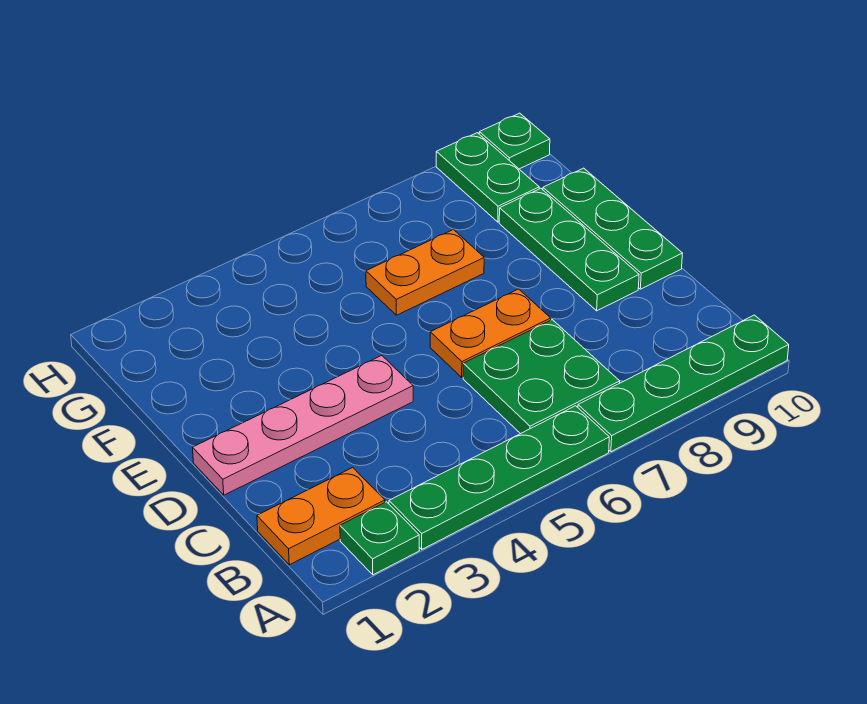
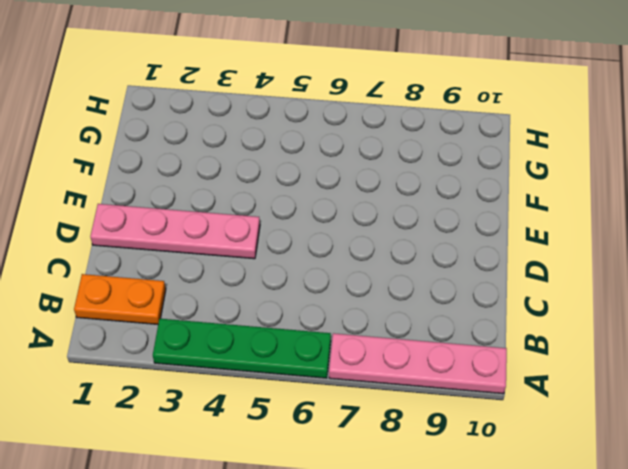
pink plate A7:A10 level 1 -> green plate A7:A10 level 1
none -> green plate A2 level 1
none -> green plate B6:C7 level 1
none -> orange plate D6:D7 level 1

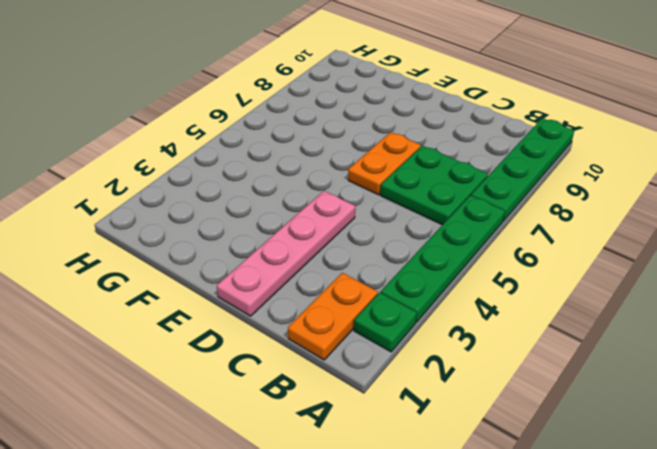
none -> green plate D9:F9 level 1
none -> green plate D10:F10 level 1
none -> orange plate F6:F7 level 1

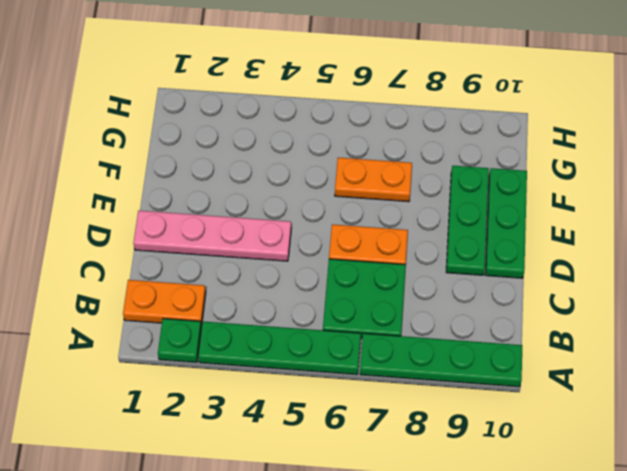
none -> green plate G9:H9 level 1
none -> green plate H10 level 1

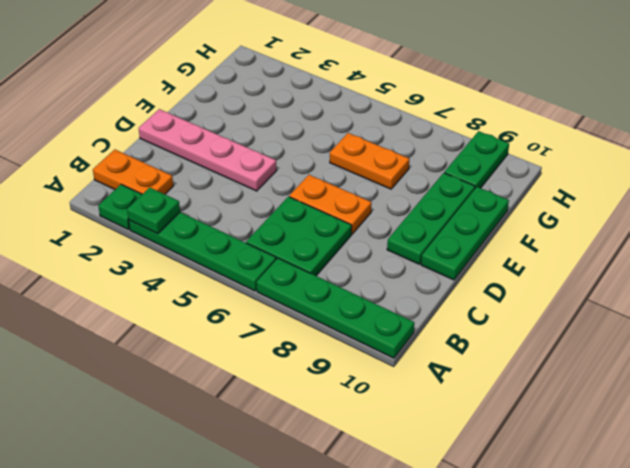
green plate A3 level 2 -> green plate H10 level 1

